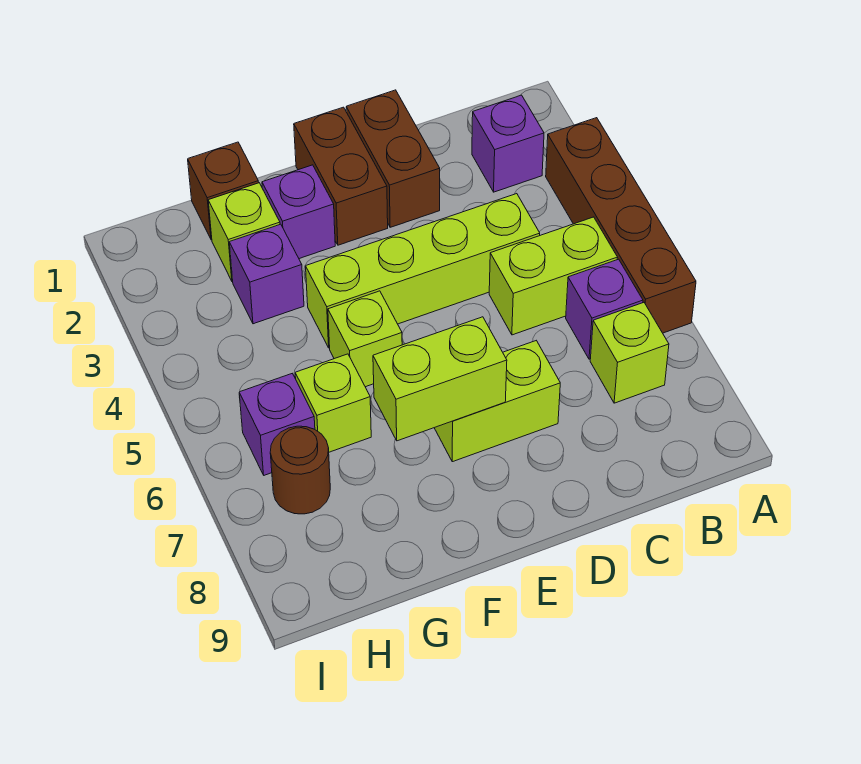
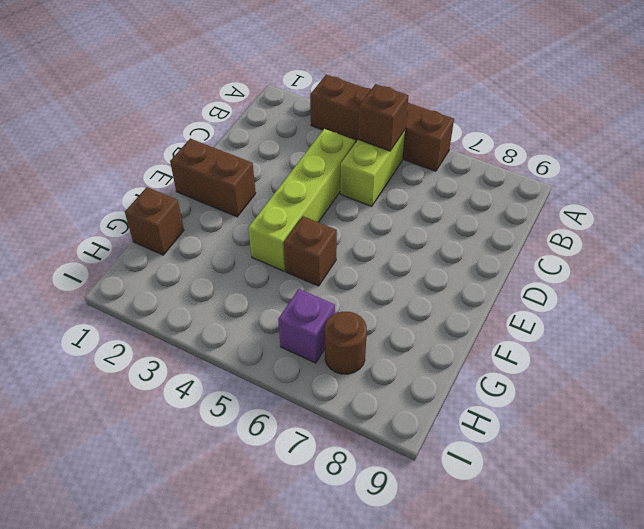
brown brick B5 level 2 -> none
brown brick F5 level 1 -> lime brick F5 level 1
none -> purple brick B2 level 1
none -> purple brick B6 level 1
none -> lime brick B7 level 1

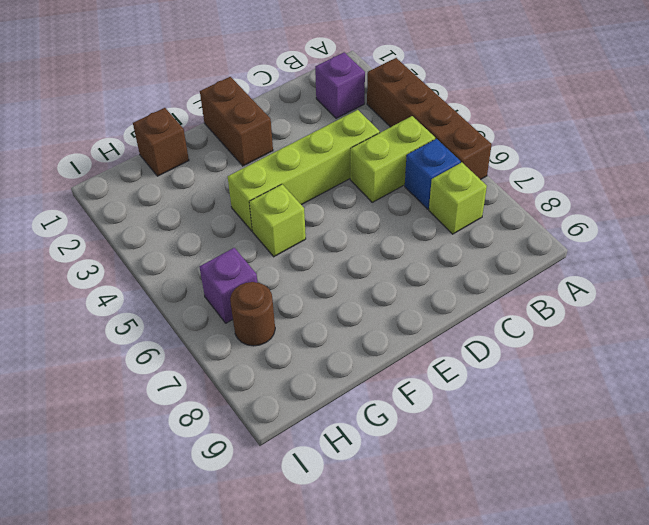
blue brick B6 level 1 -> purple brick B6 level 1
none -> brown brick D1:D2 level 1
none -> lime brick D7:E7 level 1
none -> purple brick F2 level 1

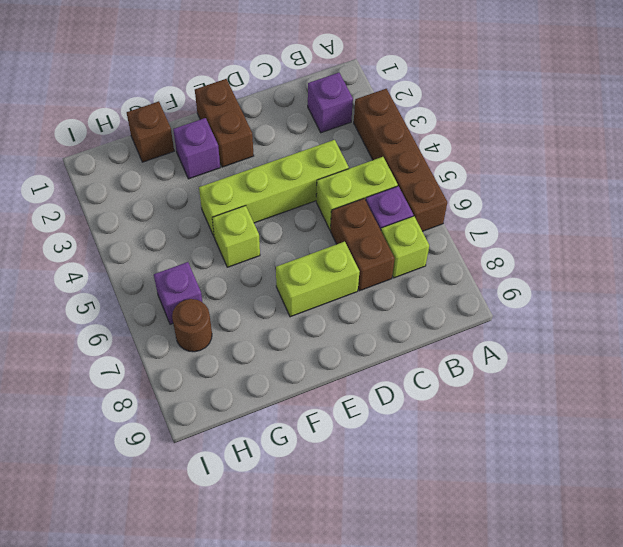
brown brick C6:C7 level 1 -> brown brick D1:D2 level 1
none -> lime brick G2 level 1
none -> purple brick G3 level 1
none -> lime brick G6 level 1

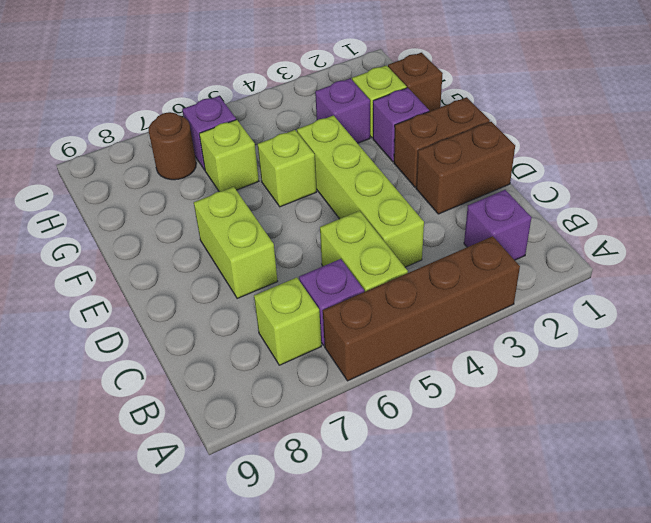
none -> lime brick E7:F7 level 2

